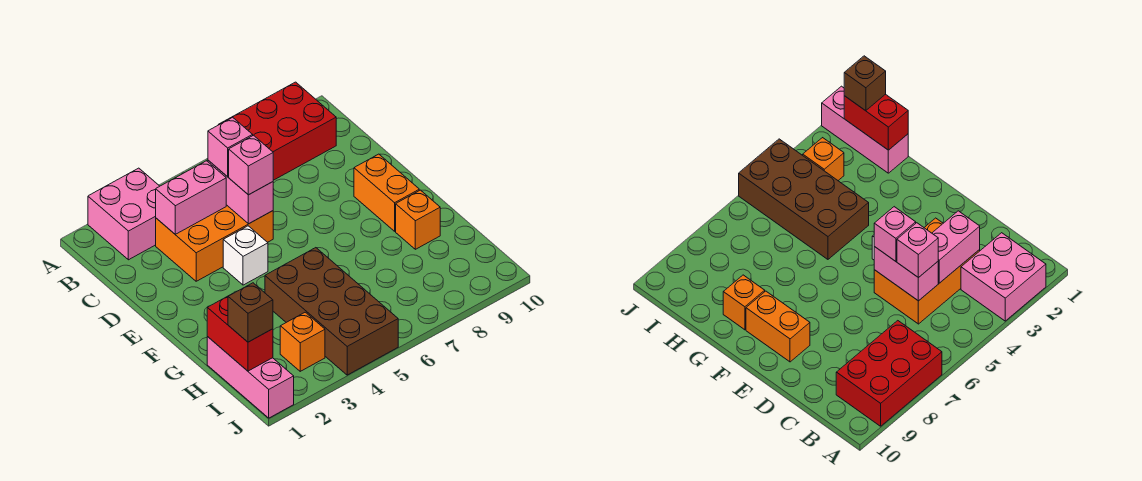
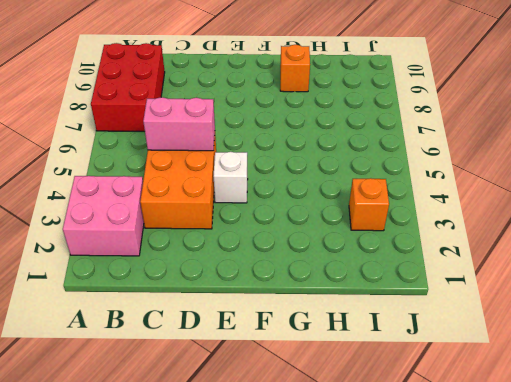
none -> orange brick E9:F9 level 1
none -> brown brick G4:J5 level 1
none -> pink brick H1:J1 level 1

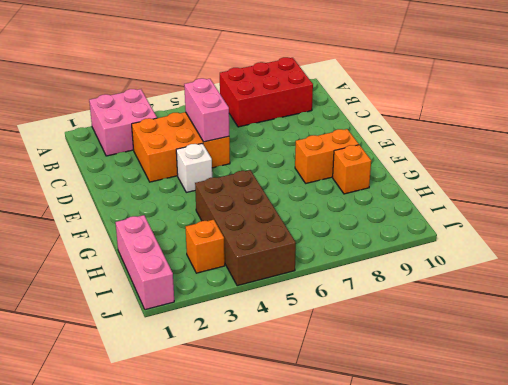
orange brick F8:F9 level 1 -> orange brick E9:F9 level 1
none -> pink brick C3:C4 level 2
none -> red brick H1:I1 level 2
none -> pink brick C5 level 3

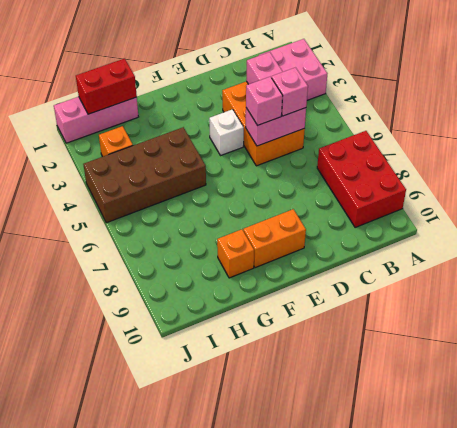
none -> brown brick I1 level 3

